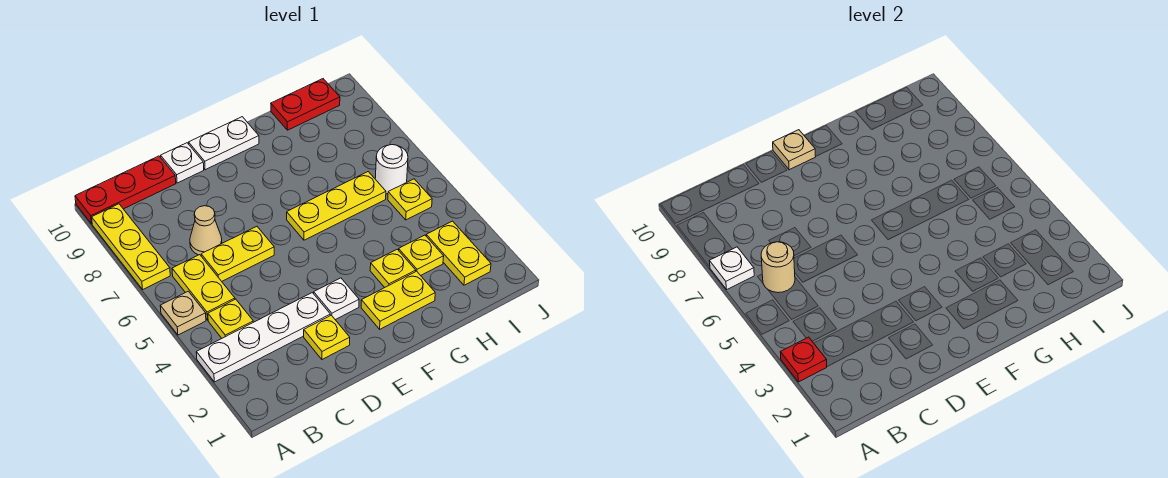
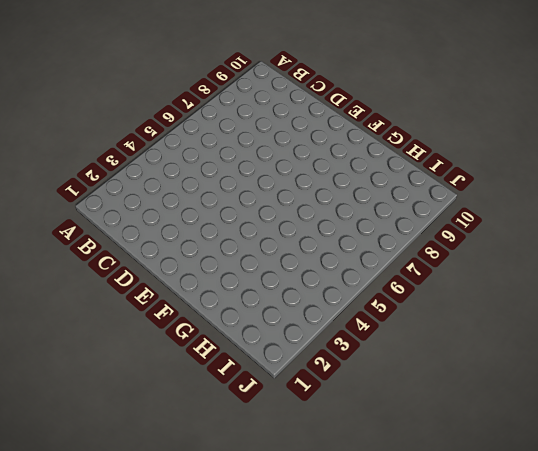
none -> white plate A3:D3 level 1
none -> tan plate A5 level 1
none -> yellow plate A7:A9 level 1

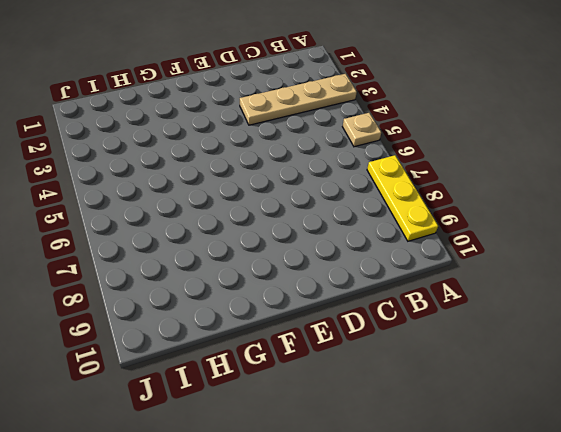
tan plate A3:D3 level 1 -> white plate A3:D3 level 1
none -> red plate A10:C10 level 1
none -> yellow plate B4 level 1
none -> yellow plate B5:B6 level 1

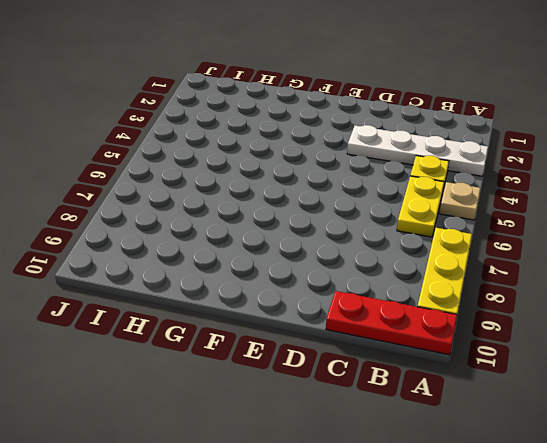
none -> yellow plate C6:D6 level 1
none -> tan cone C7 level 1
none -> yellow plate D2 level 1

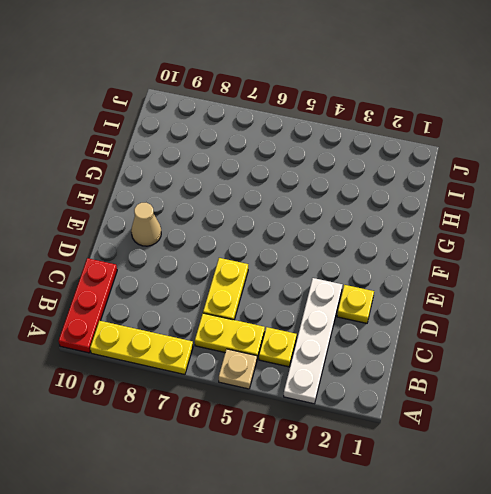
tan cone E9 level 1 -> tan cone C7 level 1
none -> white plate D10 level 1
none -> white plate E3 level 1
none -> white plate E10:F10 level 1

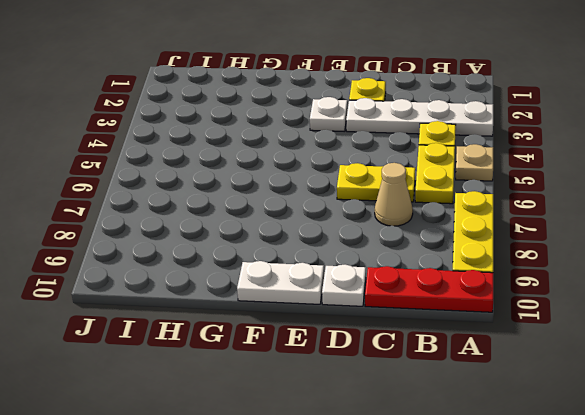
none -> yellow plate F2:G2 level 1
none -> yellow plate F6:H6 level 1
none -> yellow plate G3 level 1

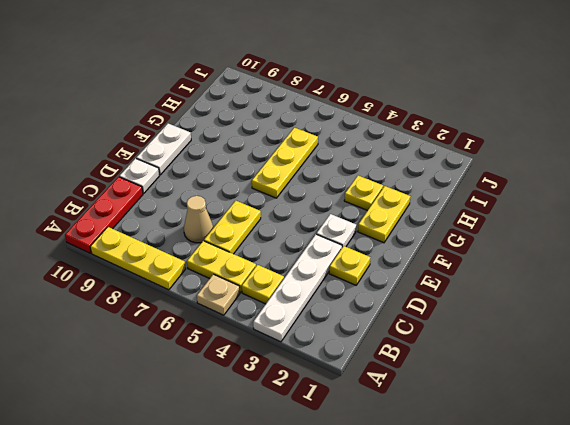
none -> yellow plate H3 level 1
none -> red plate H10:I10 level 1
none -> yellow plate I2:I3 level 1

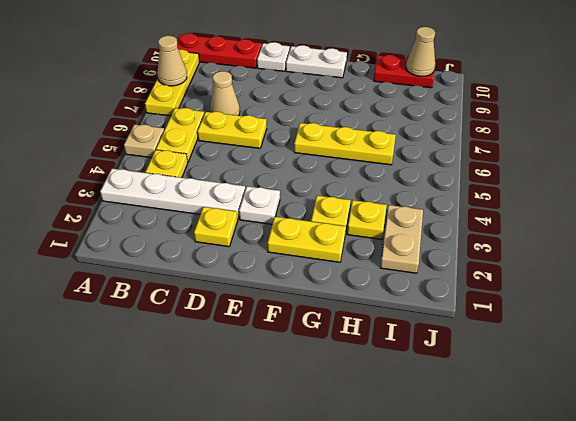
tan cone A8 level 2 -> none
tan plate I2:I3 level 1 -> yellow plate I2:I3 level 1
tan cone I10 level 2 -> none
none -> yellow plate I5 level 1
none -> white round brick I6 level 1
none -> red plate A3 level 2

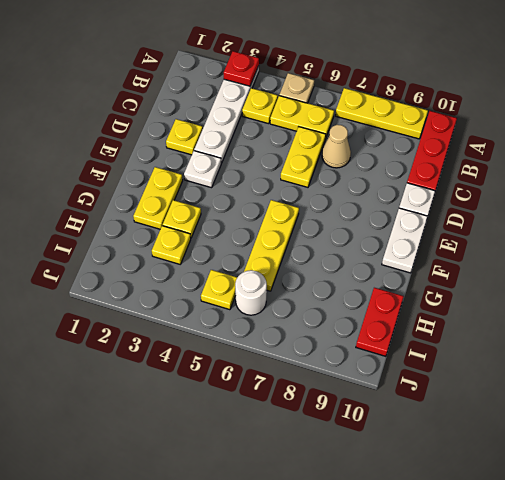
none -> yellow plate I2:I3 level 1
none -> white plate A7 level 2
none -> tan round brick B6 level 2

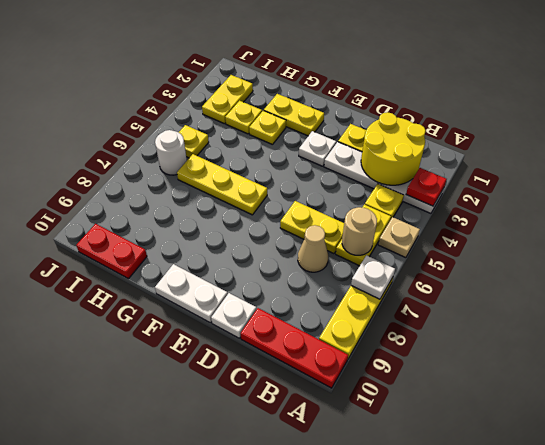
yellow round brick B2:C3 level 2 -> none
none -> tan plate E10 level 2

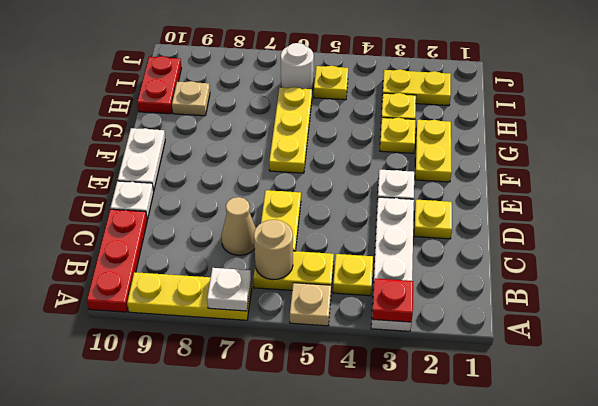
tan plate H9 level 1 -> tan plate E10 level 2

